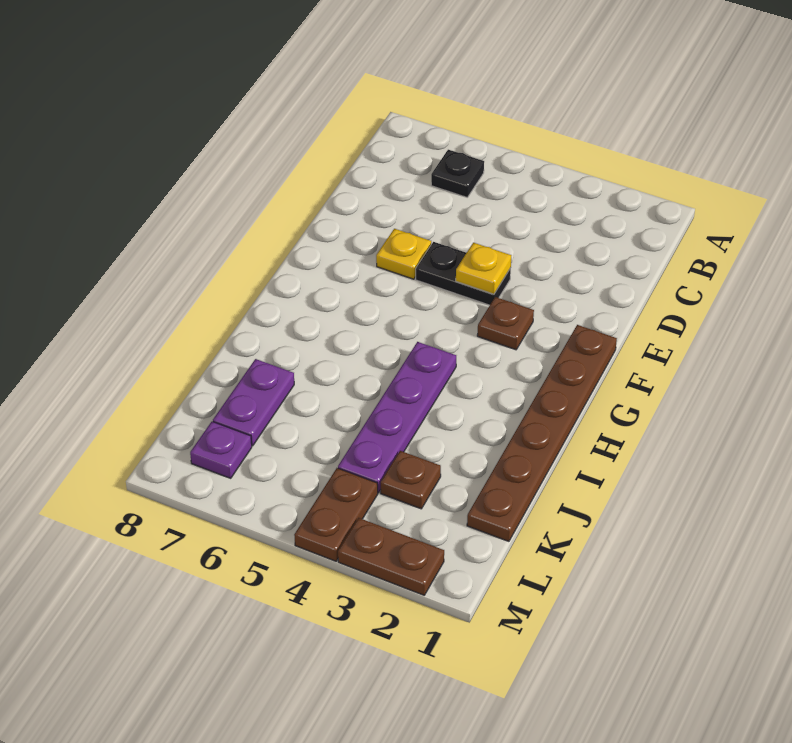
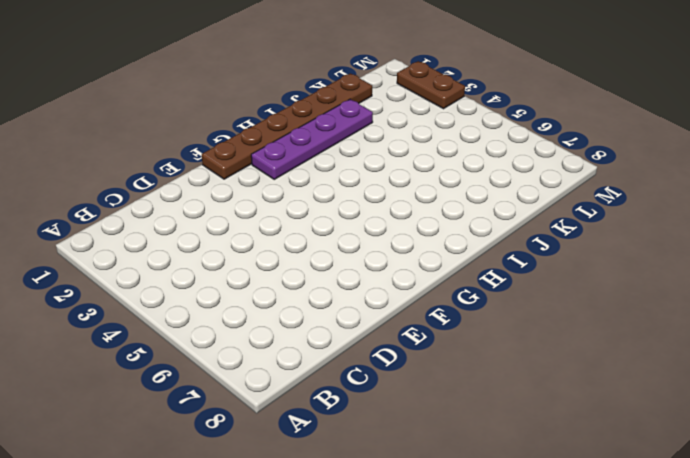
purple plate G2:J2 level 1 -> purple plate H4:K4 level 1
none -> black plate B6 level 1
none -> black plate E4:E5 level 1
none -> yellow plate E6 level 1

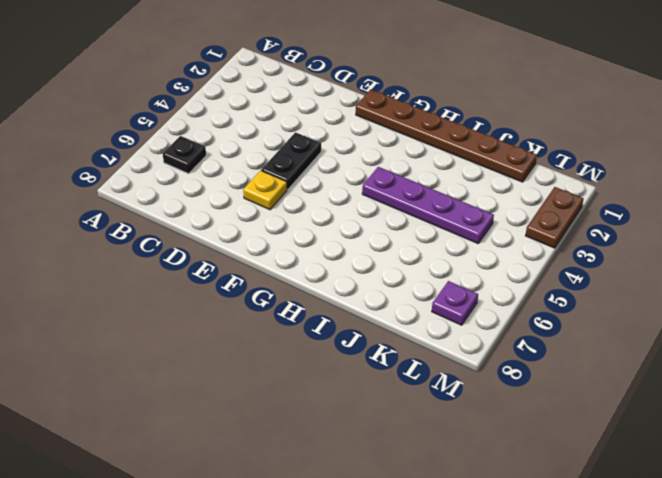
none -> brown plate F3 level 1
none -> purple plate J7:K7 level 1
none -> brown plate K3 level 1

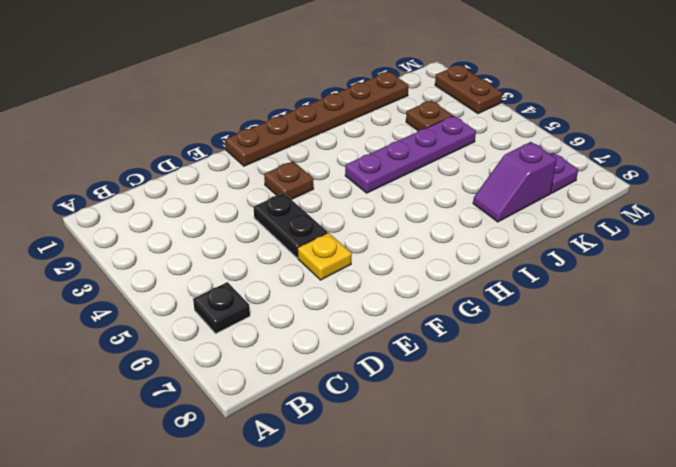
purple slope J7:K7 level 1 top K -> purple plate J7:K7 level 1
none -> brown plate L4:M4 level 1
none -> yellow plate E4 level 2

